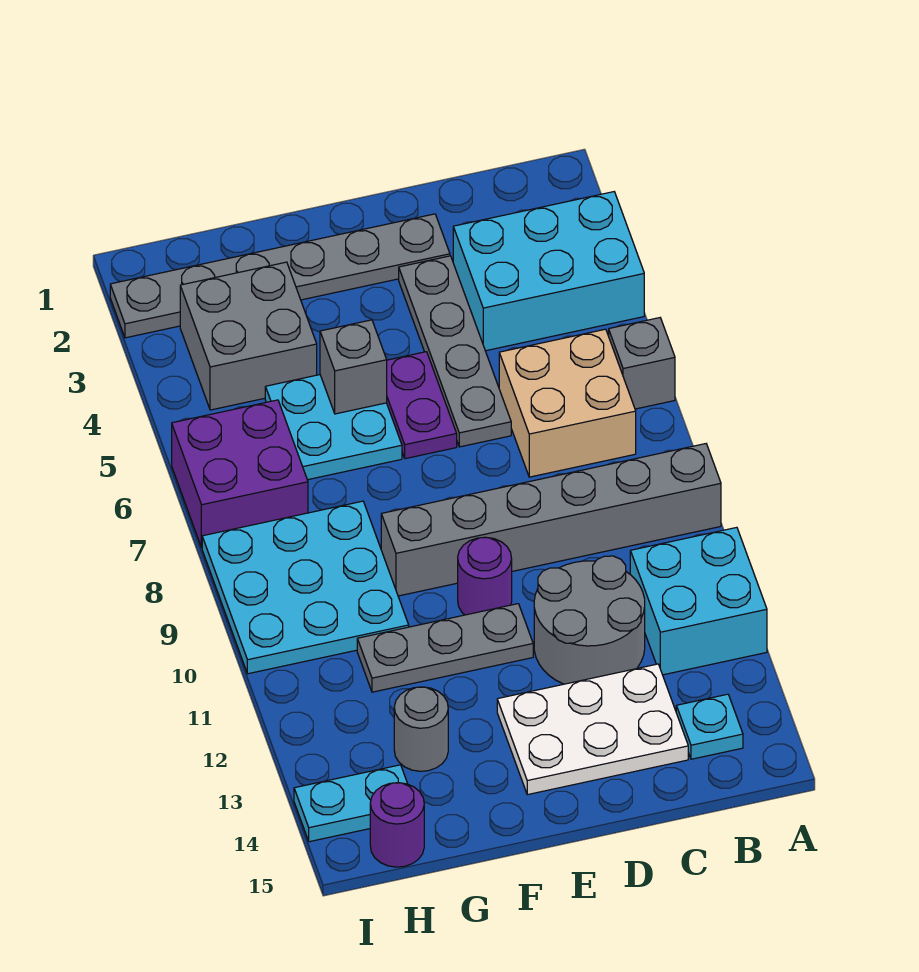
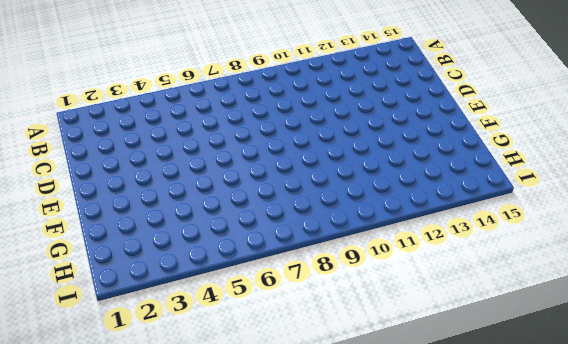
none -> cyan brick A3:C4 level 1
none -> grey brick A6 level 1
none -> grey brick A9:F9 level 1

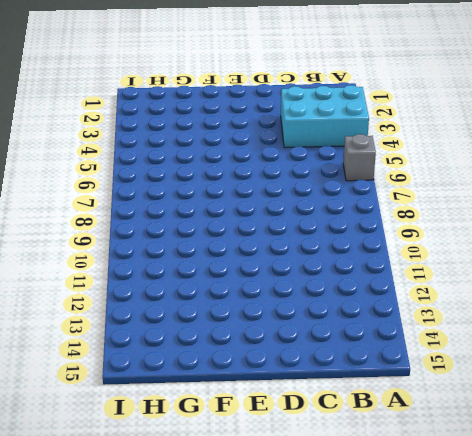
none -> grey brick A9:F9 level 1
none -> cyan brick A11:B12 level 1
none -> tan brick B6:C7 level 1

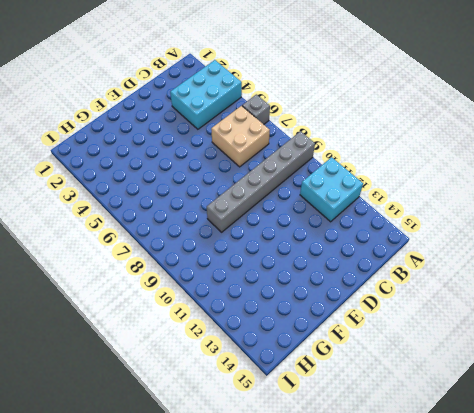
none -> cyan plate B14 level 1
none -> grey round brick C11:D12 level 1
none -> white plate C13:E14 level 1

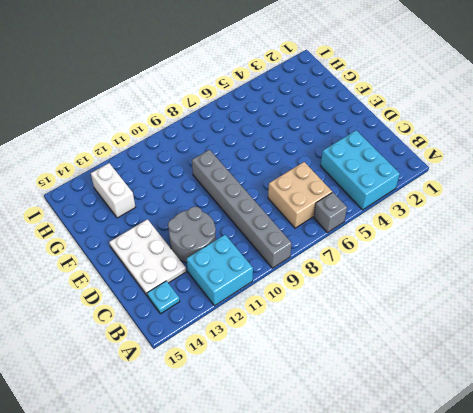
white brick G13:H13 level 1 -> grey round brick G13 level 1
none -> grey plate D2:I2 level 1
none -> grey plate D3:D6 level 1
none -> purple plate E5:E6 level 1

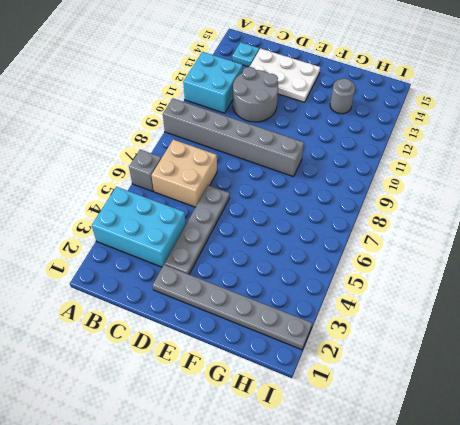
none -> purple plate E5:E6 level 1
none -> purple round brick E10 level 1
none -> grey plate E11:G11 level 1

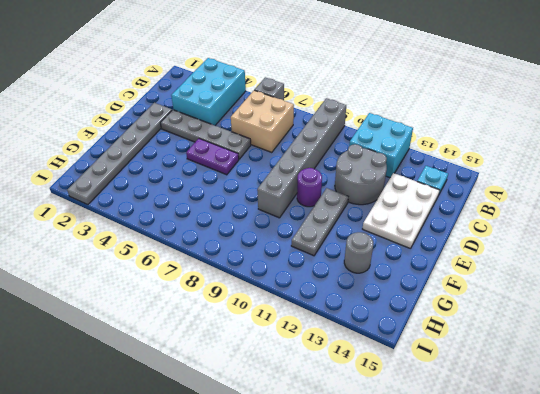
none -> cyan plate F5:G6 level 1
none -> grey brick G3:H4 level 1
none -> cyan plate G8:I10 level 1

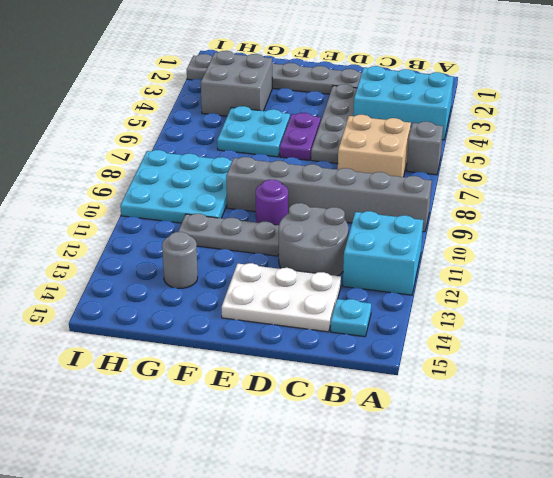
none -> purple brick H6:I7 level 1
none -> cyan plate H14:I14 level 1
none -> purple round brick H15 level 1

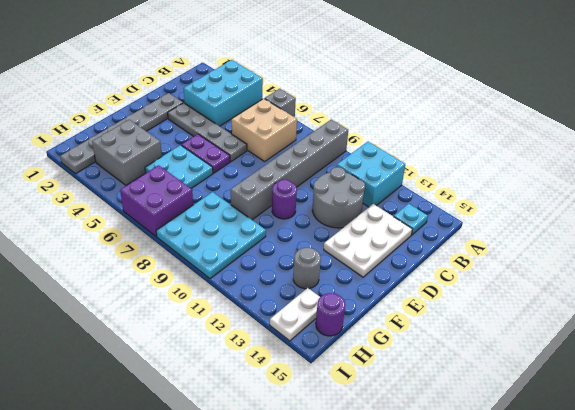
white plate H14:I14 level 1 -> cyan plate H14:I14 level 1
none -> grey plate E11:G11 level 1
none -> grey brick F5 level 2

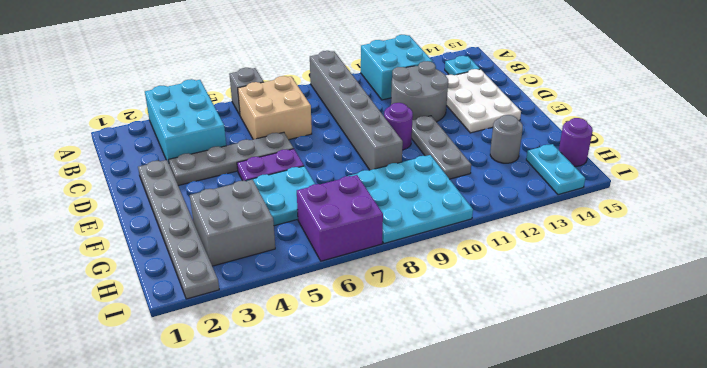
none -> grey brick F5 level 2

